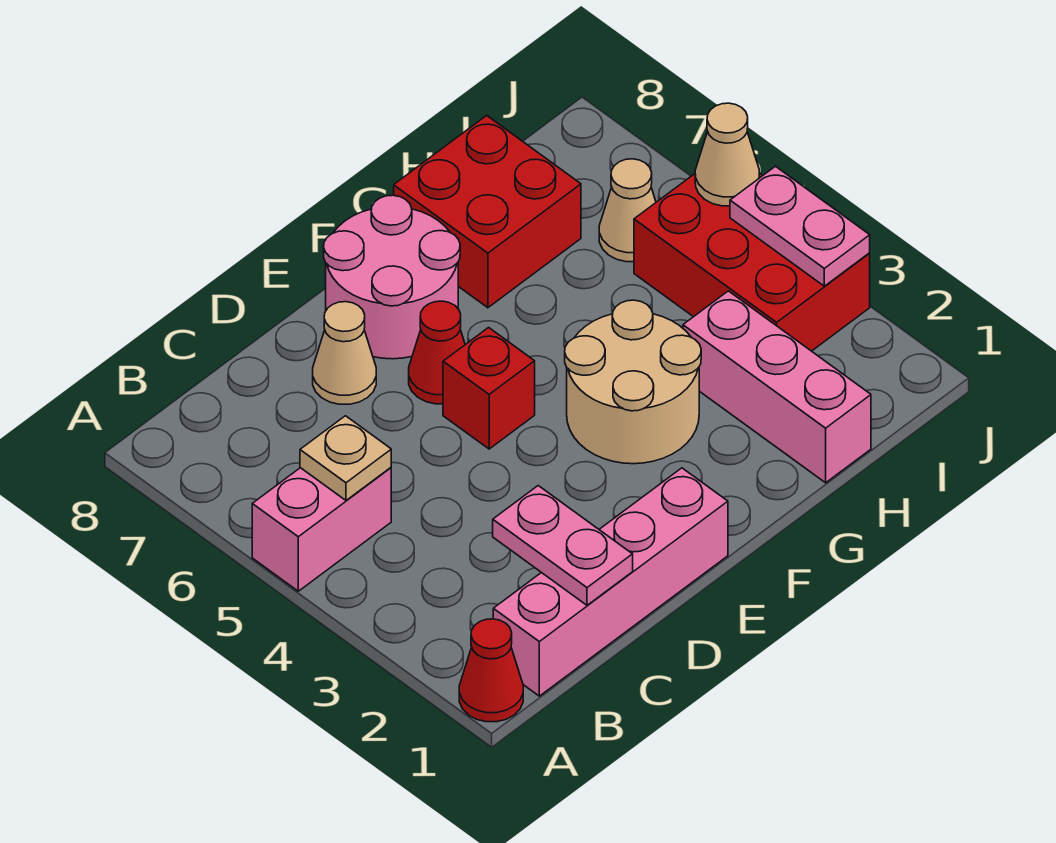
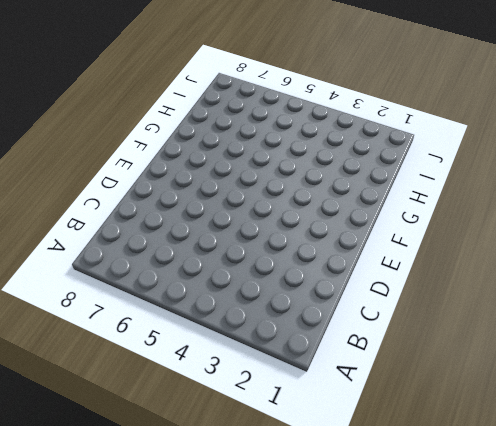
none -> red cone A1 level 1
none -> pink brick A5:B5 level 1
none -> pink brick B1:E1 level 1

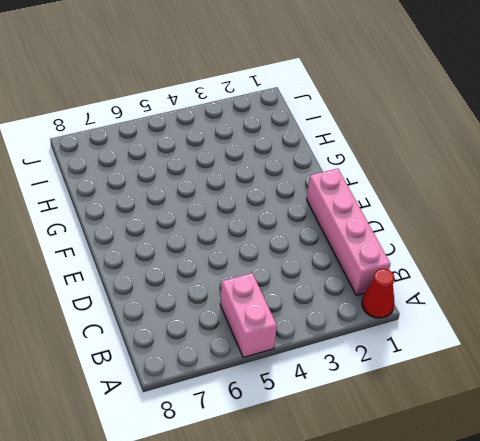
none -> tan cone D7 level 1
none -> red brick E5 level 1
none -> red cone E6 level 1

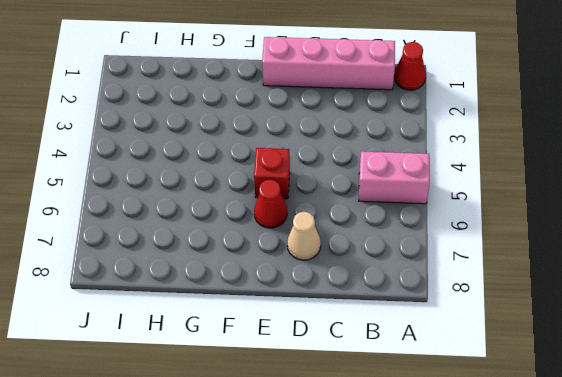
none -> pink round brick E7:F8 level 1
none -> tan round brick F3:G4 level 1
none -> red brick G7:H8 level 1

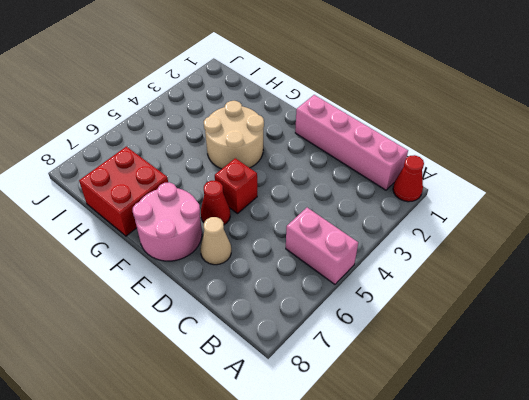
none -> pink brick H1:H3 level 1
none -> red brick I3:J5 level 1
none -> tan cone I6 level 1

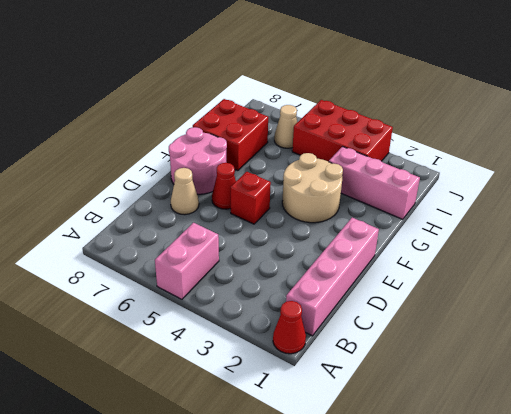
none -> tan plate B5 level 2
none -> pink plate C1:C2 level 2
none -> pink plate J3:J4 level 2

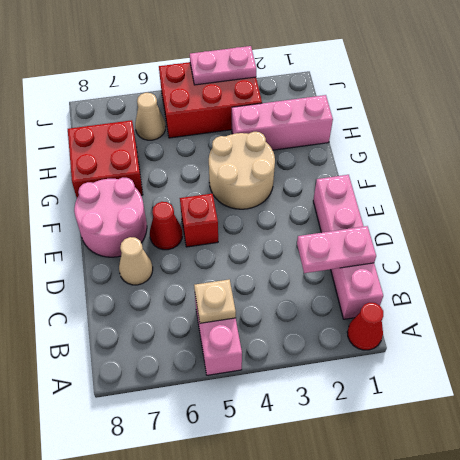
none -> tan cone J5 level 2

